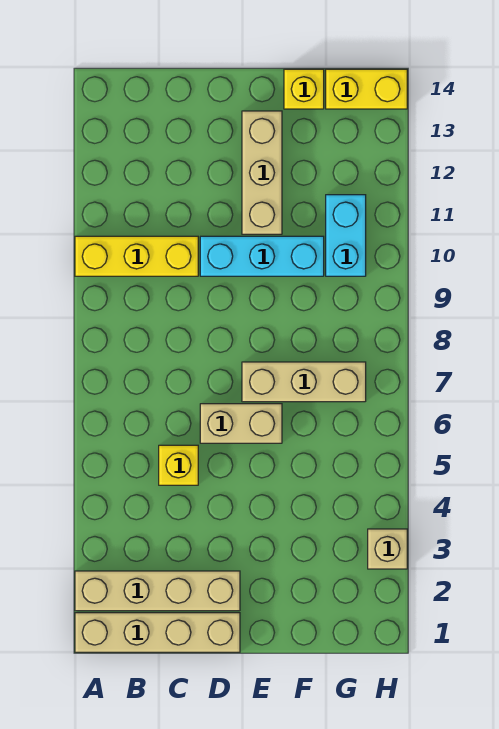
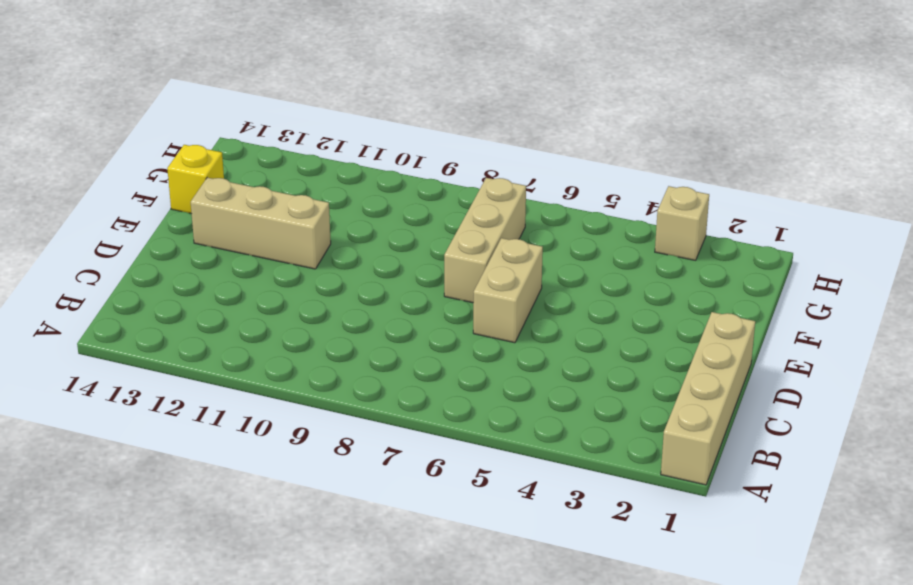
none -> tan brick A2:D2 level 1
none -> yellow brick A10:C10 level 1
none -> yellow brick C5 level 1

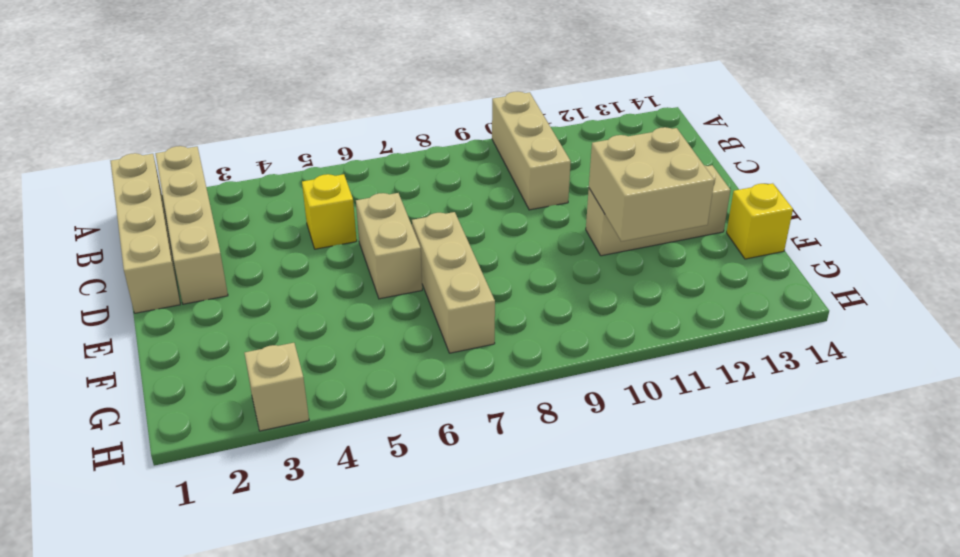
tan brick A10:C10 level 1 -> yellow brick A10:C10 level 1
tan brick E11:F12 level 2 -> none
none -> cyan brick D10:F10 level 1
none -> cyan brick G10:G11 level 1
none -> yellow brick G14:H14 level 1

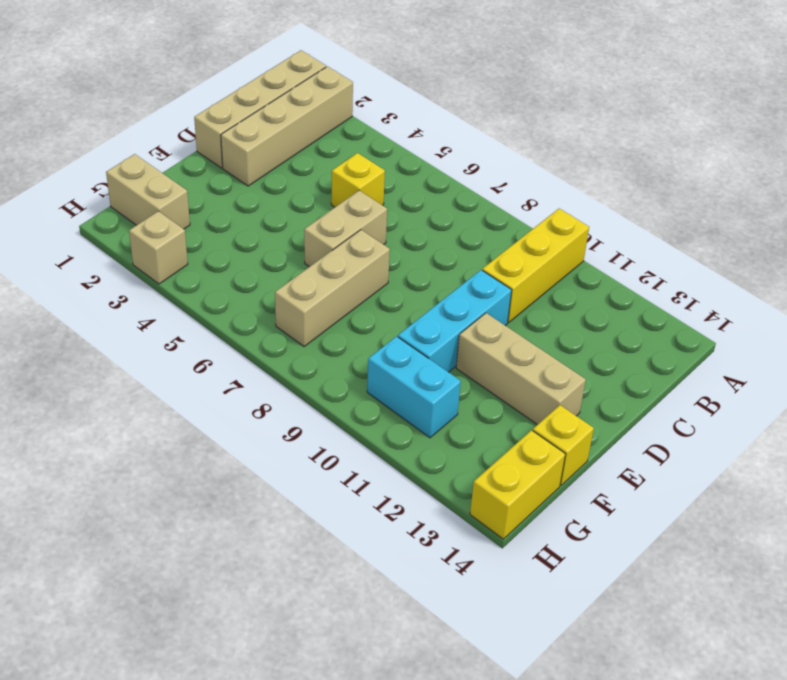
tan brick G1:G2 level 1 -> none

